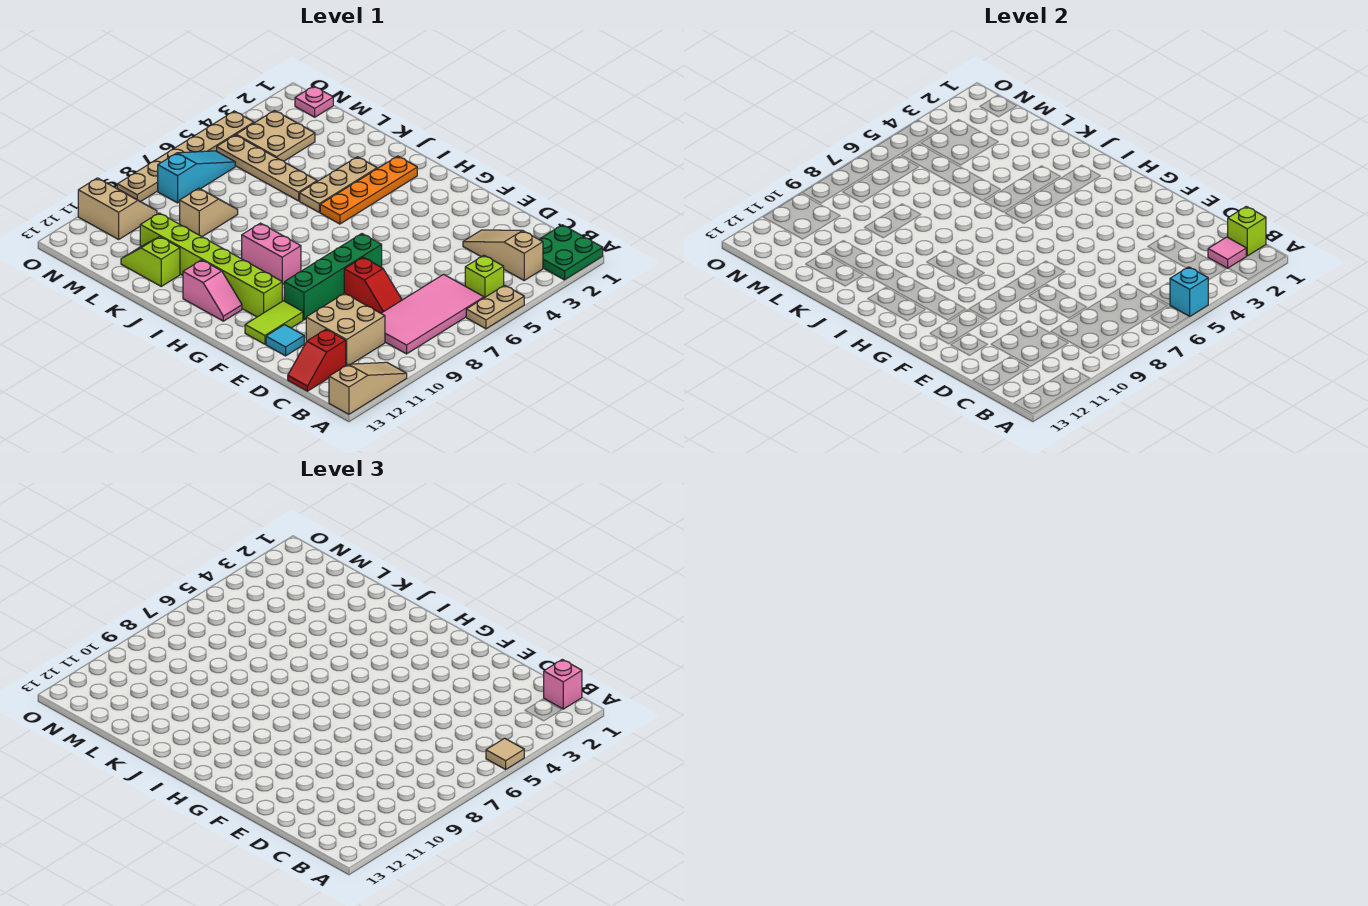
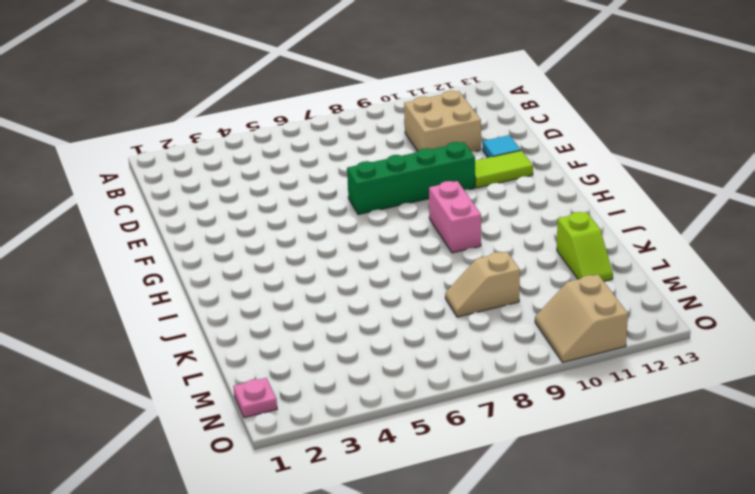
none -> green plate A1:B2 level 1
none -> tan plate A5:A6 level 1
none -> tan slope A11:A13 level 1 top 13
none -> tan slope B3:D3 level 1 top B

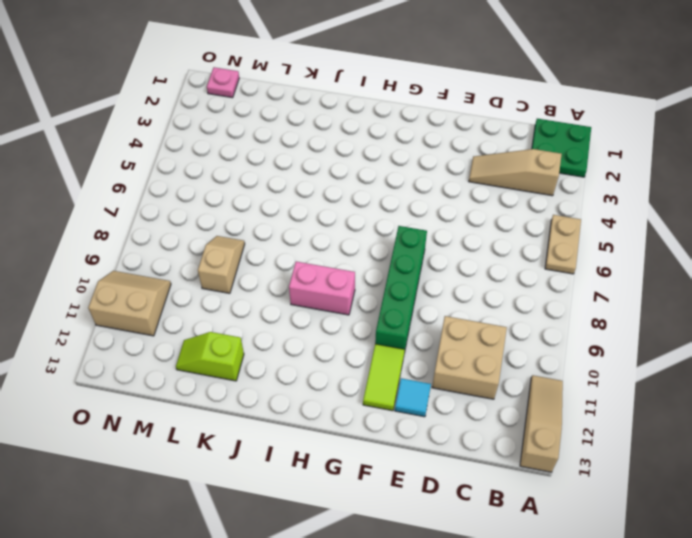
none -> lime brick B5 level 1
none -> pink tile B6:C9 level 1
none -> red slope C12:C13 level 1 top 12
none -> red slope D8:E8 level 1 top E

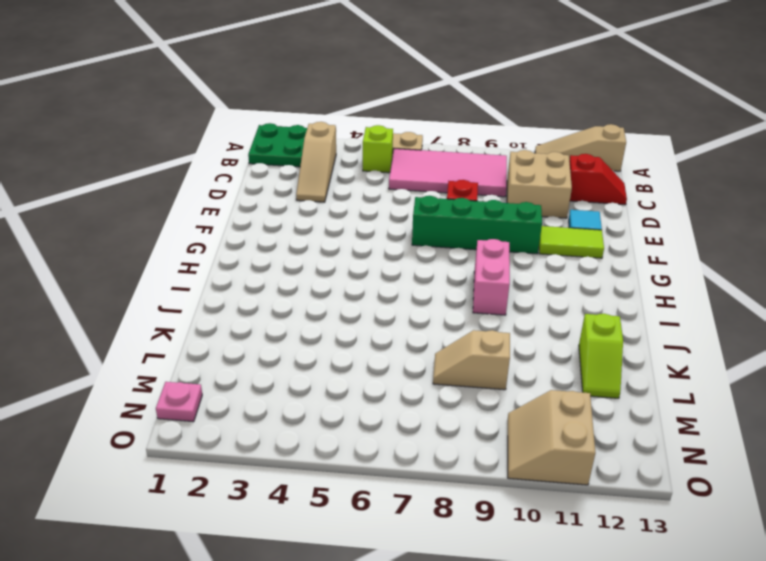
none -> lime brick G11:L11 level 1
none -> pink slope H12:I12 level 1 top I
none -> orange plate I2:I5 level 1
none -> tan plate J3:J5 level 1

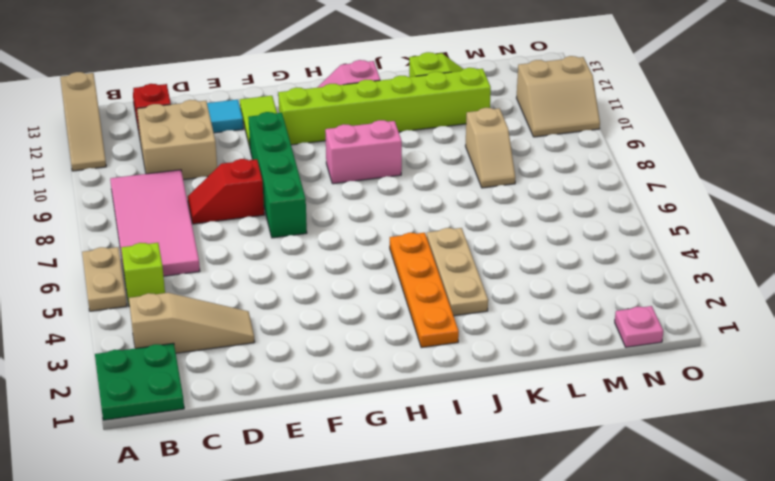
none -> tan plate K5:N5 level 1
none -> tan plate M3:N4 level 1
none -> cyan slope N6:N8 level 1 top 8
none -> tan plate O4:O9 level 1

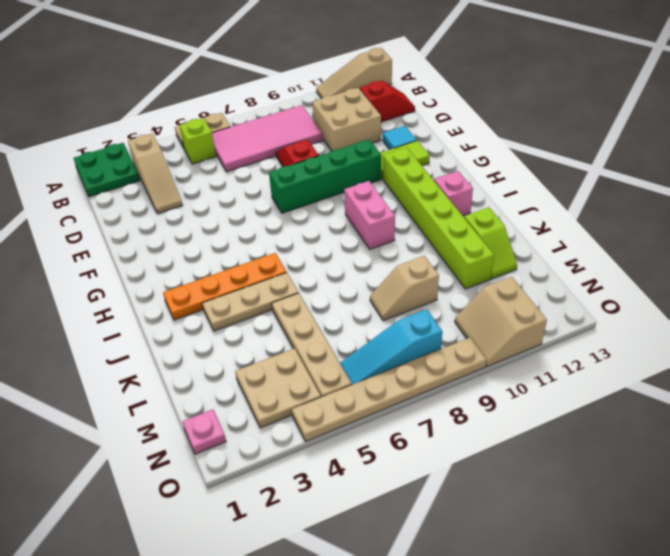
none -> cyan brick A5 level 2
none -> lime brick B1 level 2
none -> pink tile B2 level 2
none -> tan tile A5 level 3

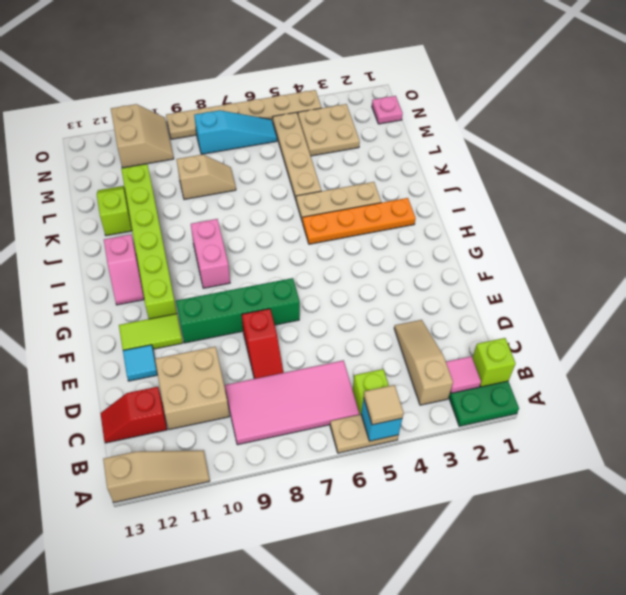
none -> pink brick B1 level 3

